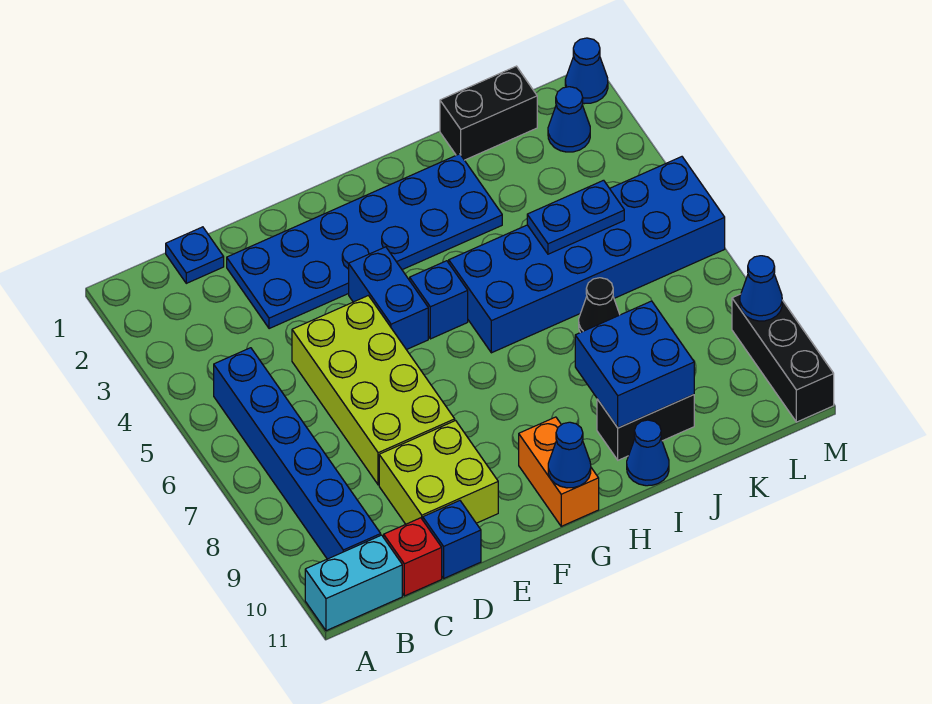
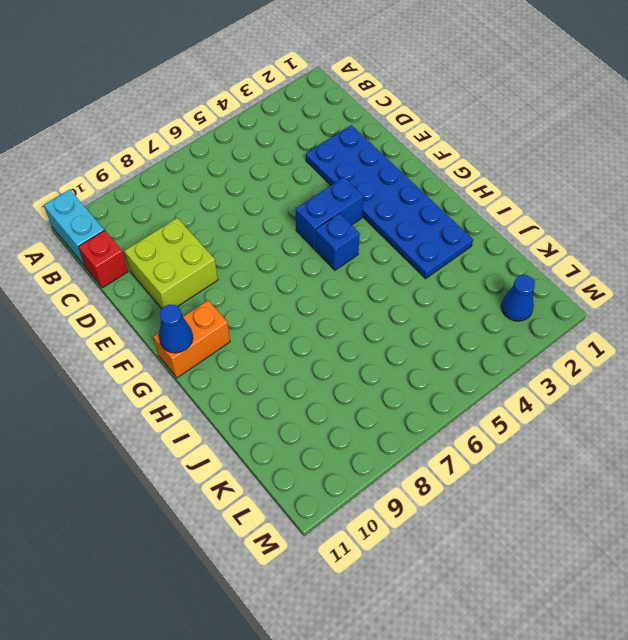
none -> blue brick B5:B10 level 1
none -> blue plate C1 level 1
none -> lime brick D5:E8 level 1

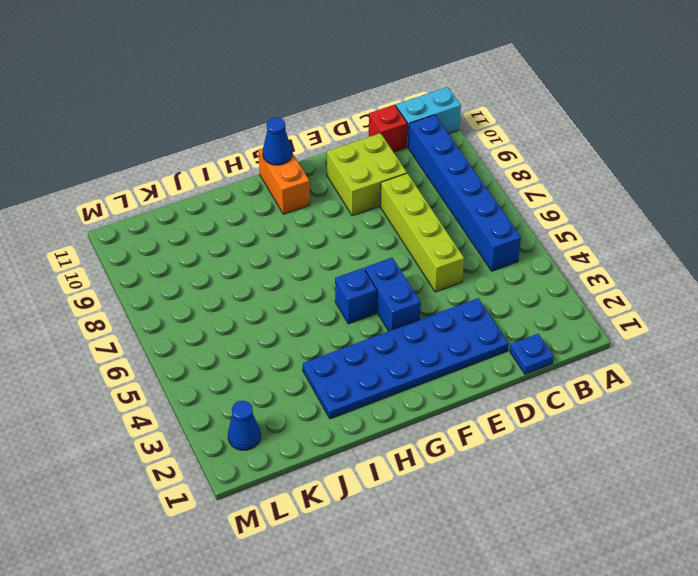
lime brick D5:D8 level 1 -> lime brick D5:E8 level 1
none -> blue brick D11 level 1
none -> blue brick H5:M6 level 1
none -> black brick I10:J10 level 1

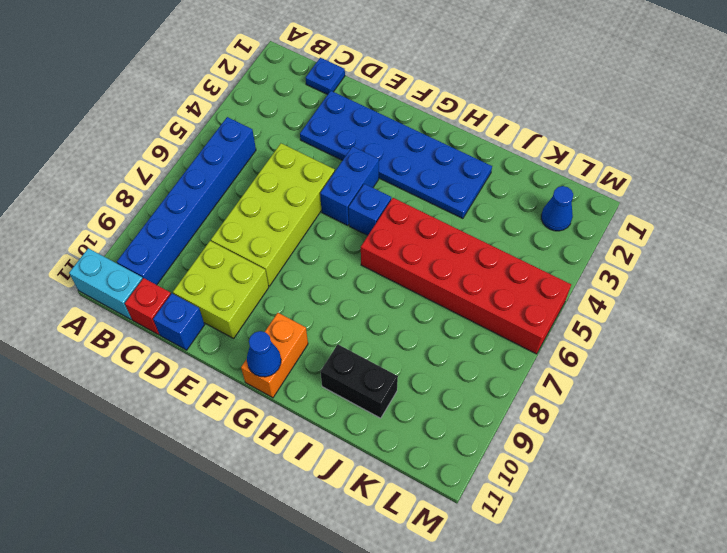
red brick H5:M6 level 1 -> blue brick H5:M6 level 1
none -> blue cone I11 level 1
none -> black brick J1:K1 level 1
none -> black cone J7 level 1

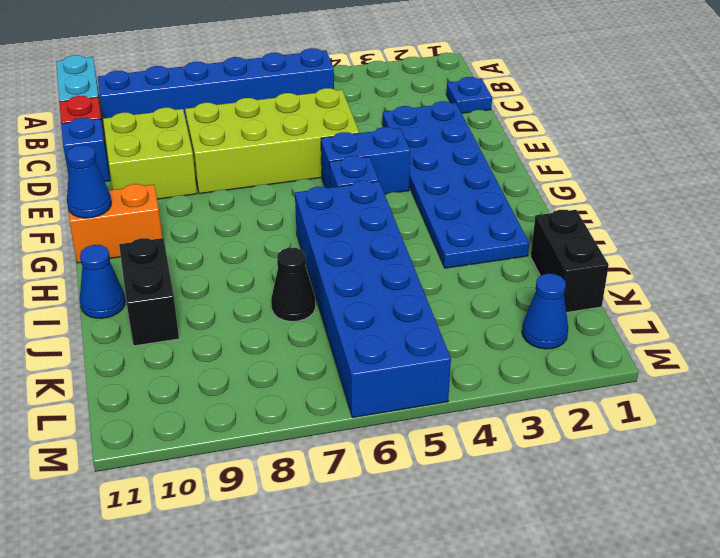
none -> blue cone M1 level 1
none -> black brick M9:M11 level 1
none -> blue brick I9:J10 level 2

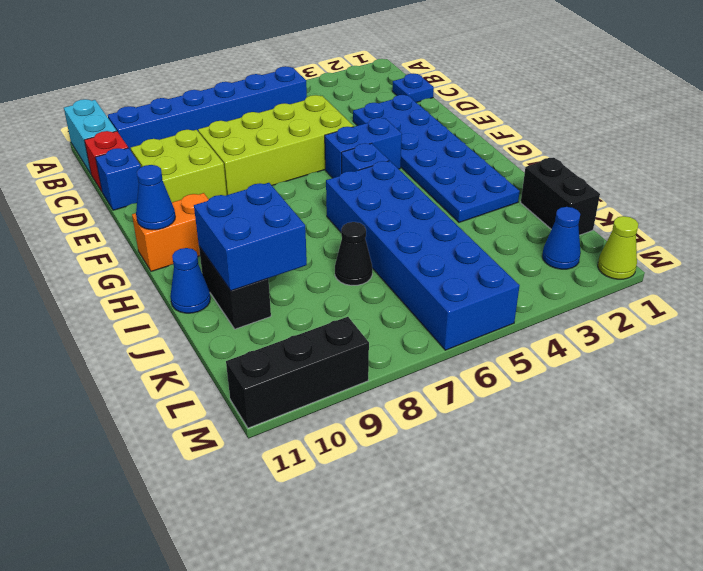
lime cone M1 level 1 -> blue cone M1 level 1
none -> blue plate J5:K5 level 2
none -> blue cone M9 level 2

